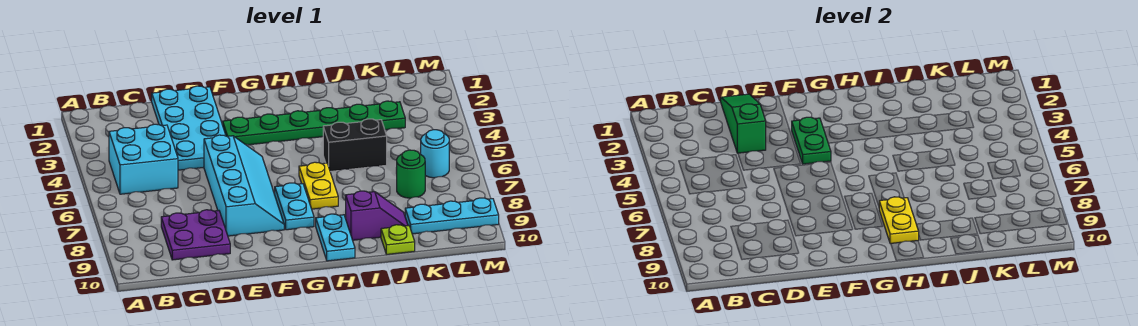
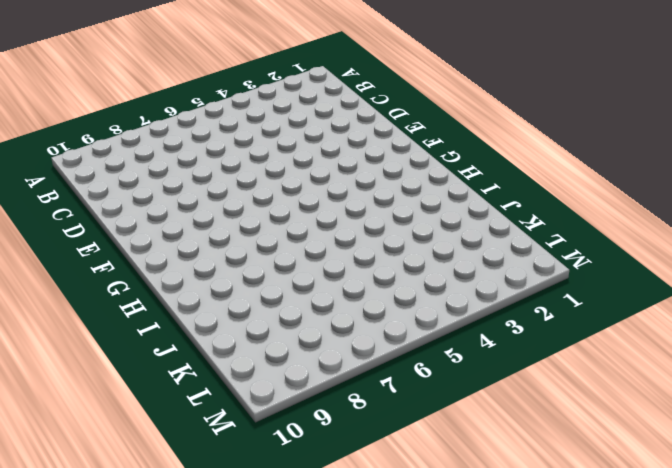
none -> cyan brick B4:C5 level 1
none -> purple plate C8:D9 level 1
none -> cyan plate D1:E4 level 1

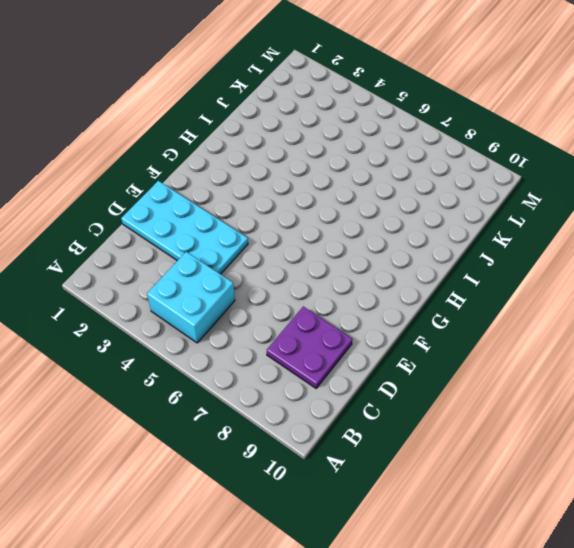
none -> cyan slope E5:F8 level 1 top E
none -> green plate F3:K3 level 1
none -> cyan plate G7:G8 level 1

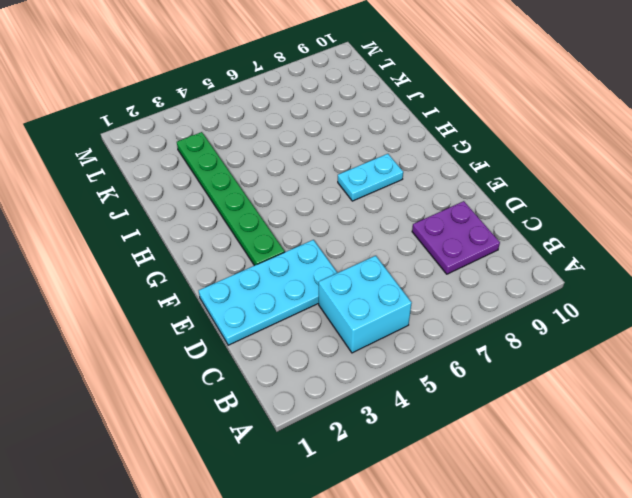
none -> cyan slope E5:F8 level 1 top E
none -> yellow plate H6:H7 level 1
none -> cyan plate H9:H10 level 1

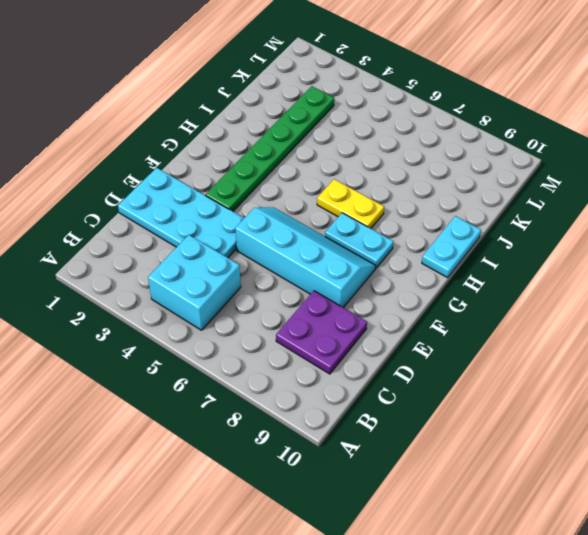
cyan plate H10:I10 level 1 -> cyan plate H9:H10 level 1
none -> black brick I5:J5 level 1
none -> purple slope I9:J9 level 1 top I
none -> lime plate J10 level 1

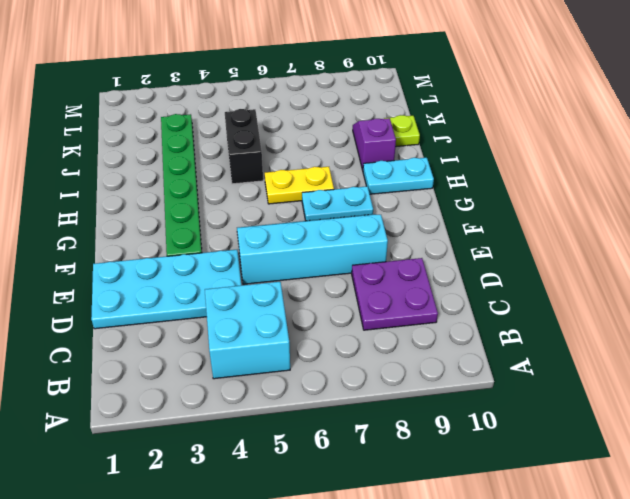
none -> green round brick K7 level 1
none -> cyan plate K9:M9 level 1
none -> cyan round brick L6 level 1

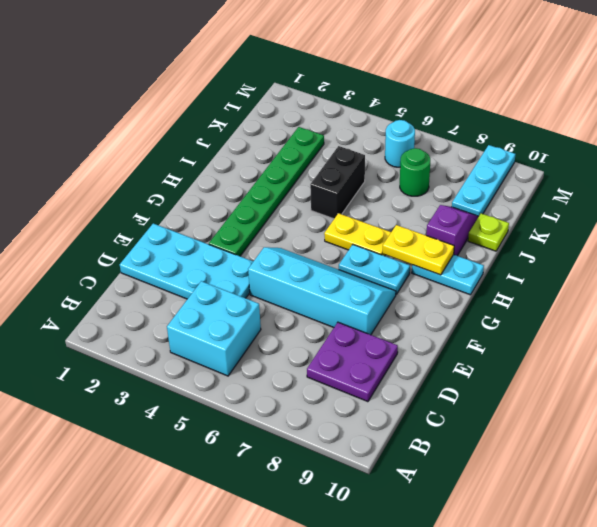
none -> green slope D1:D3 level 2 top 3
none -> green plate F3:F4 level 2

